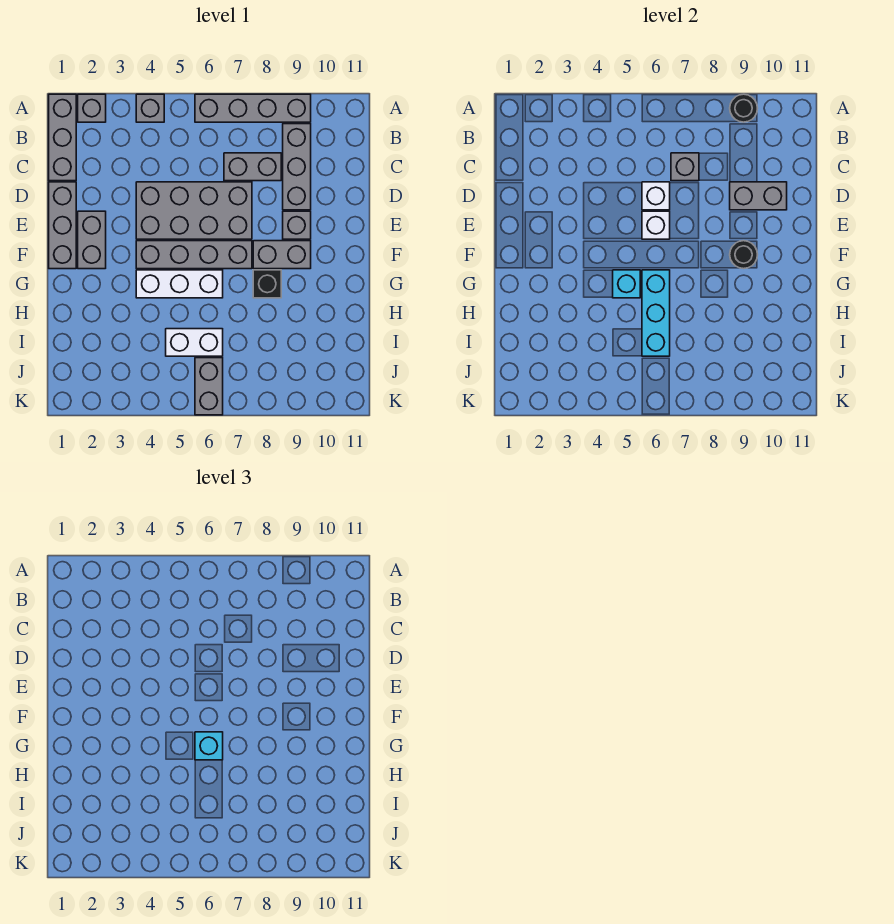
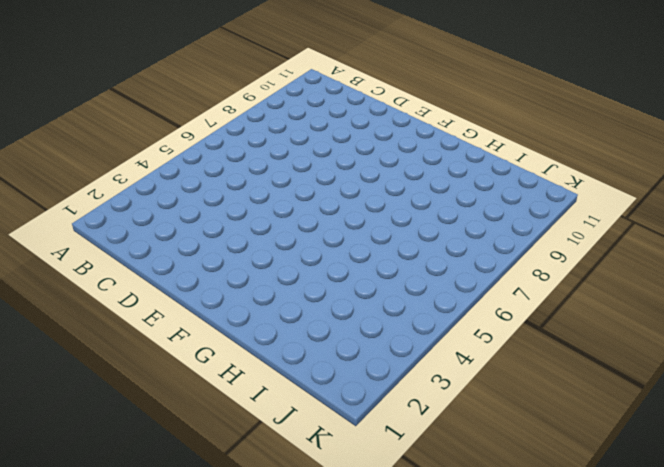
none -> grey brick A1:C1 level 1
none -> grey brick A2 level 1
none -> grey brick A4 level 1

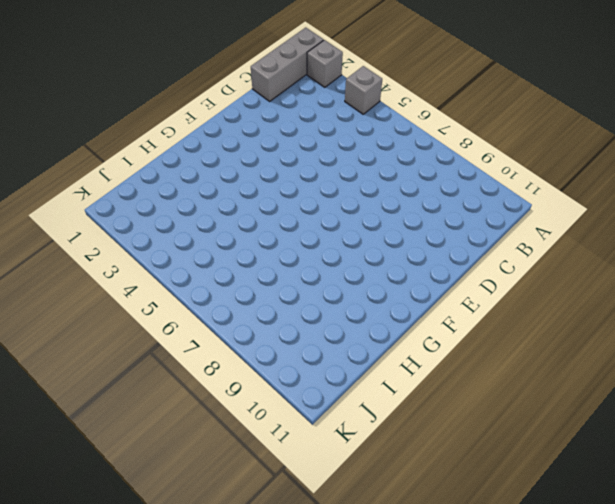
none -> grey brick A6:A9 level 1
none -> grey brick B9:D9 level 1
none -> grey brick C7:C8 level 1

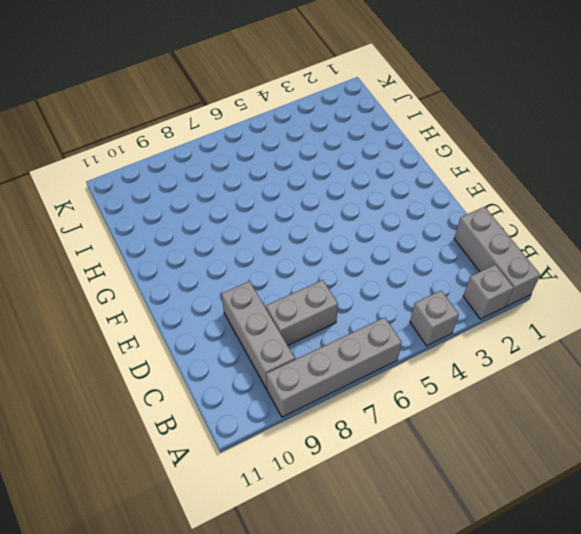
none -> grey brick D1:F1 level 1
none -> grey brick D4:E7 level 1
none -> grey brick E2:F2 level 1

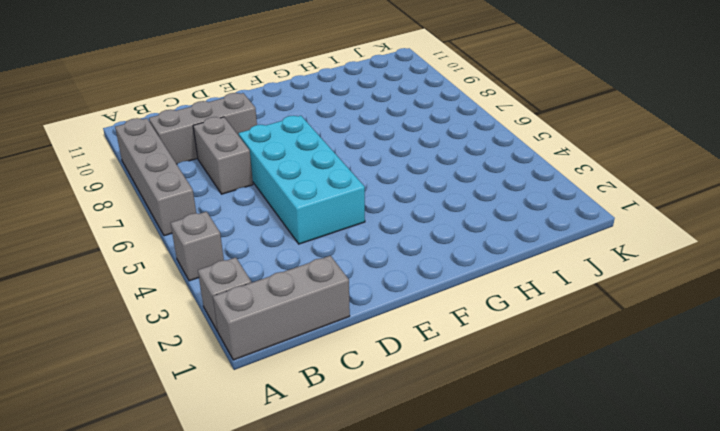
cyan brick D4:E7 level 1 -> grey brick D4:E7 level 1
none -> grey brick D1:F1 level 1
none -> grey brick E2:F2 level 1
none -> grey brick E9 level 1

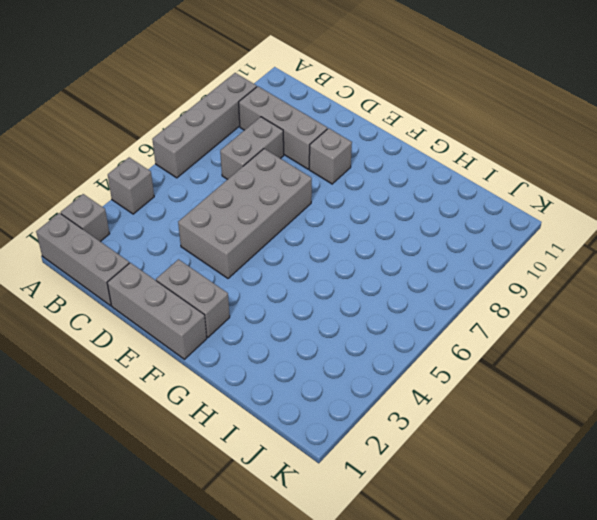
none -> grey brick F4:F7 level 1
none -> grey brick F8:F9 level 1
none -> white brick G4:G6 level 1

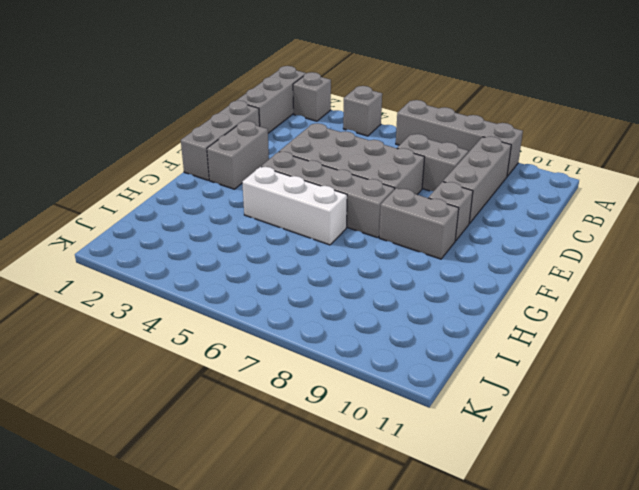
none -> black brick G8 level 1
none -> white brick I5:I6 level 1
none -> grey brick J6:K6 level 1

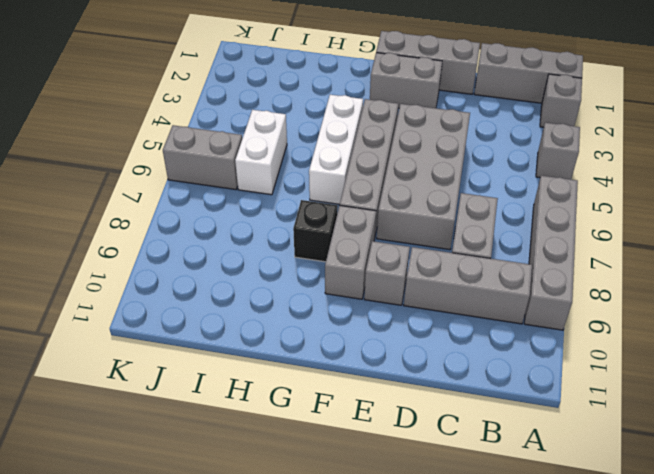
none -> black round brick A9 level 2
none -> grey brick C7 level 2
none -> white brick D6 level 2

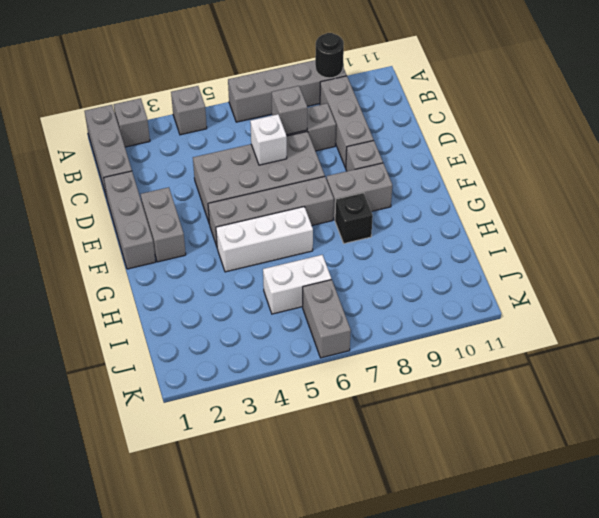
none -> grey brick D9:D10 level 2
none -> white brick E6 level 2
none -> black round brick F9 level 2

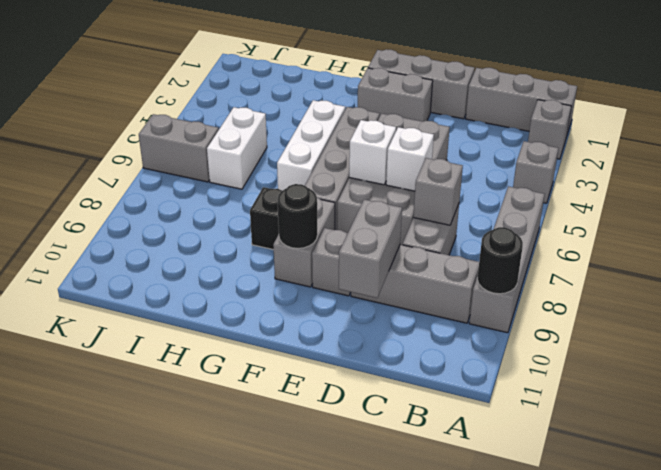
none -> cyan brick G5 level 2
none -> cyan brick G6:I6 level 2
none -> cyan brick G6 level 3

